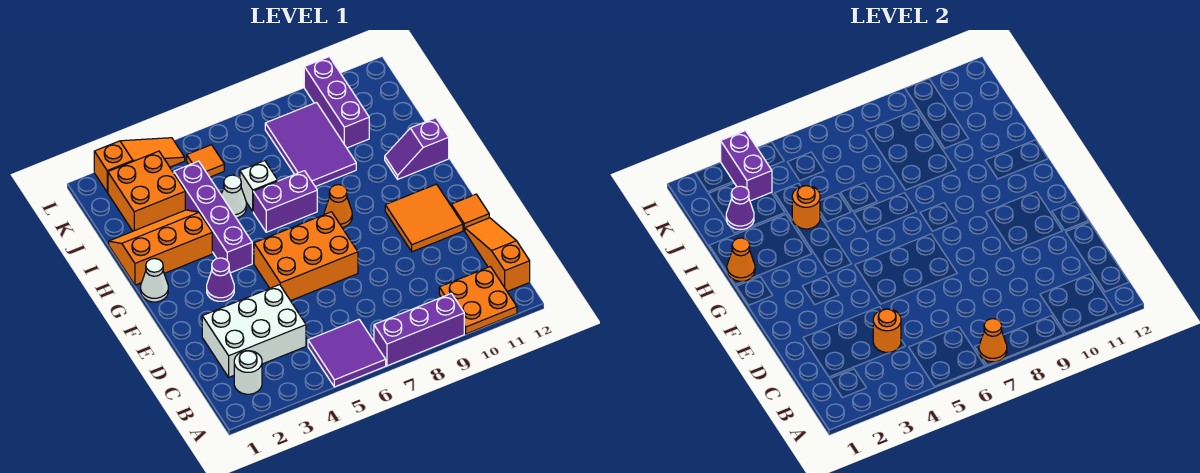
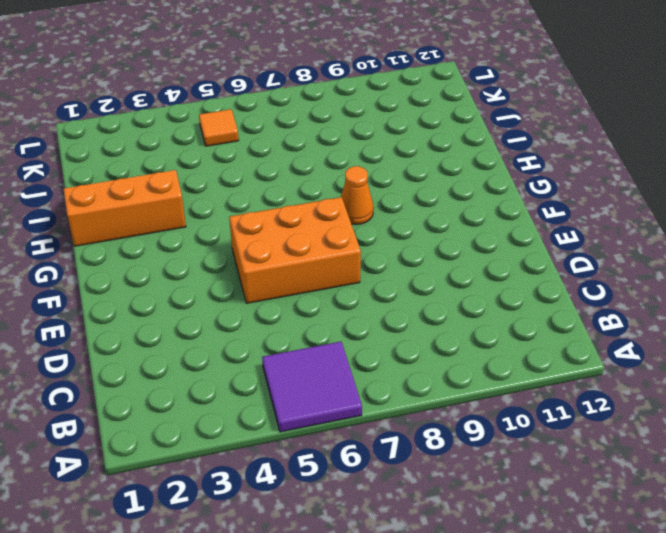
none -> purple brick A7:A9 level 1
none -> orange plate A10:B11 level 1
none -> white round brick B2 level 1

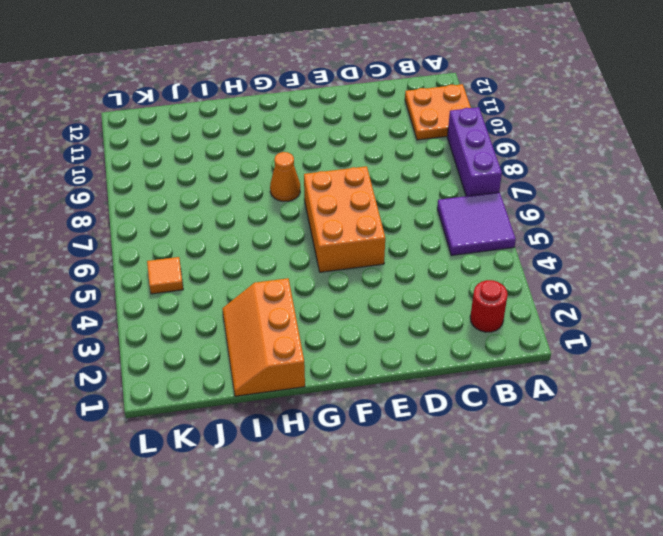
red round brick B2 level 1 -> white round brick B2 level 1
none -> orange slope B12:D12 level 1 top B
none -> white brick C2:D4 level 1
none -> orange tile E10:F11 level 1

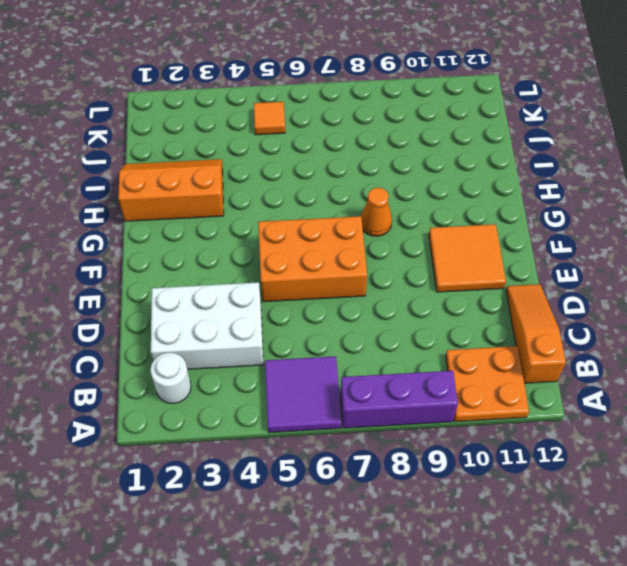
none -> orange tile E12 level 1
none -> purple cone F3 level 1
none -> white cone G1 level 1

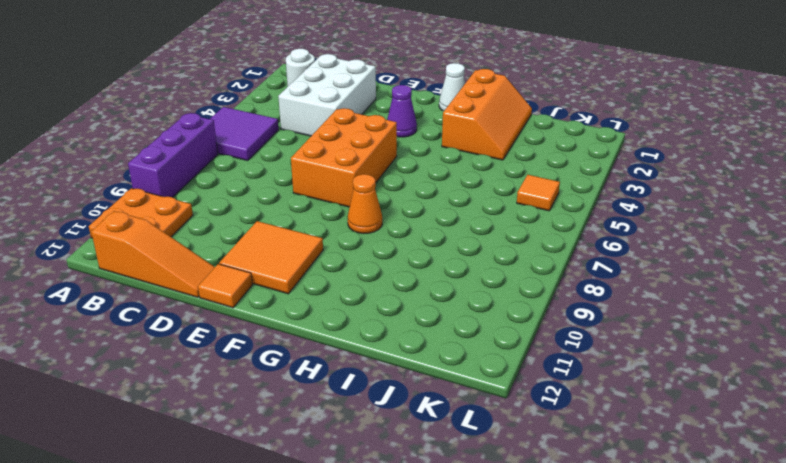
none -> purple brick G4:J4 level 1
none -> purple brick H6:H7 level 1
none -> purple slope H11:H12 level 1 top 12

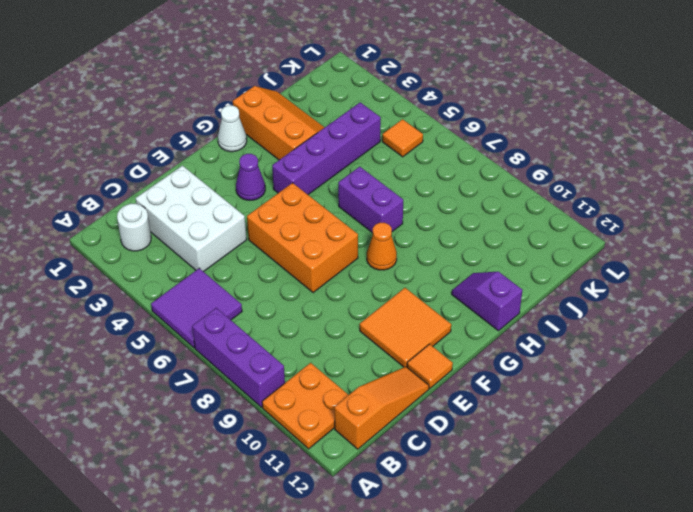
none -> white cone I5 level 1
none -> white brick I6 level 1
none -> purple tile I8:K9 level 1

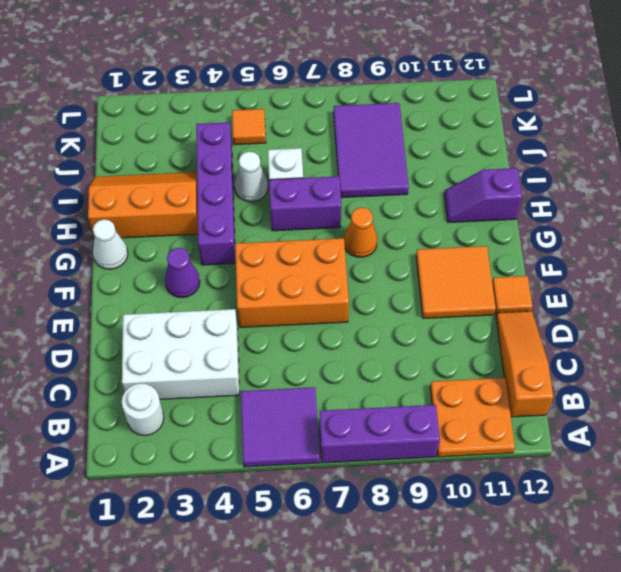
none -> orange brick J2:K3 level 1
none -> purple brick J10:L10 level 1
none -> orange slope L2:L4 level 1 top 2

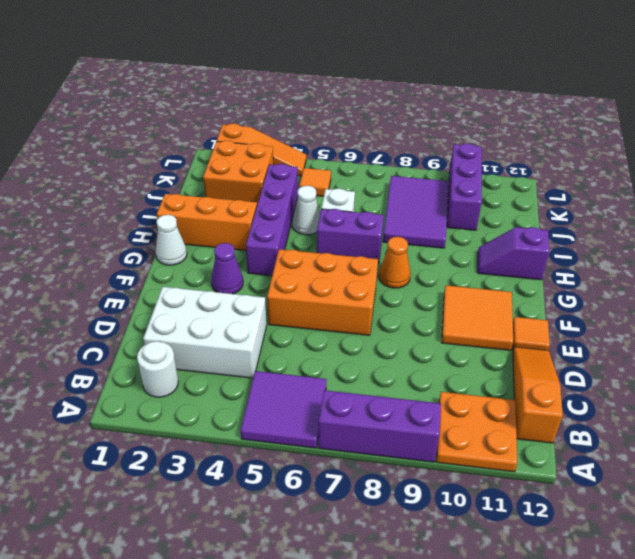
none -> orange cone A7 level 2
none -> orange round brick C4 level 2
none -> orange cone H1 level 2

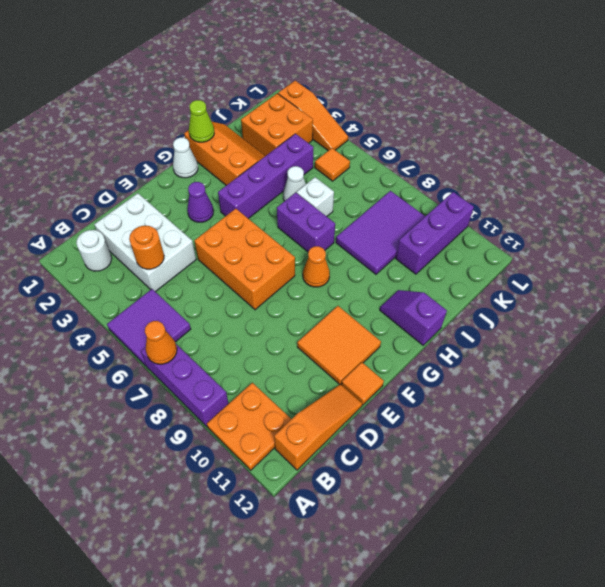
lime cone H1 level 2 -> orange cone H1 level 2
none -> orange round brick I4 level 2
none -> purple cone J2 level 2
none -> purple brick K3:L3 level 2

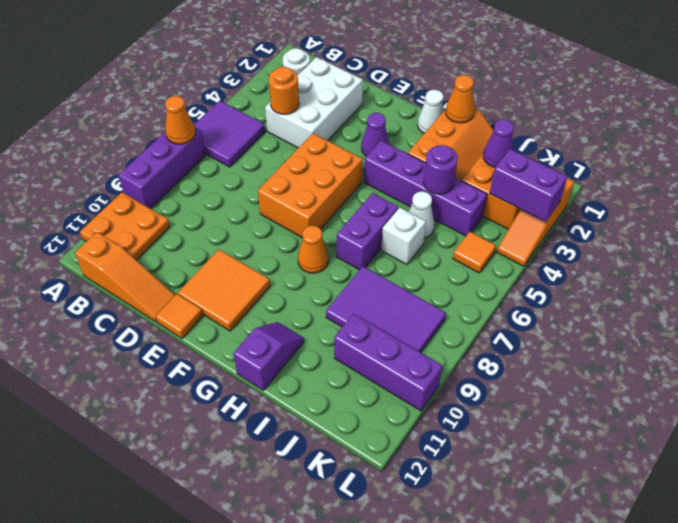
purple round brick I4 level 2 -> orange round brick I4 level 2

